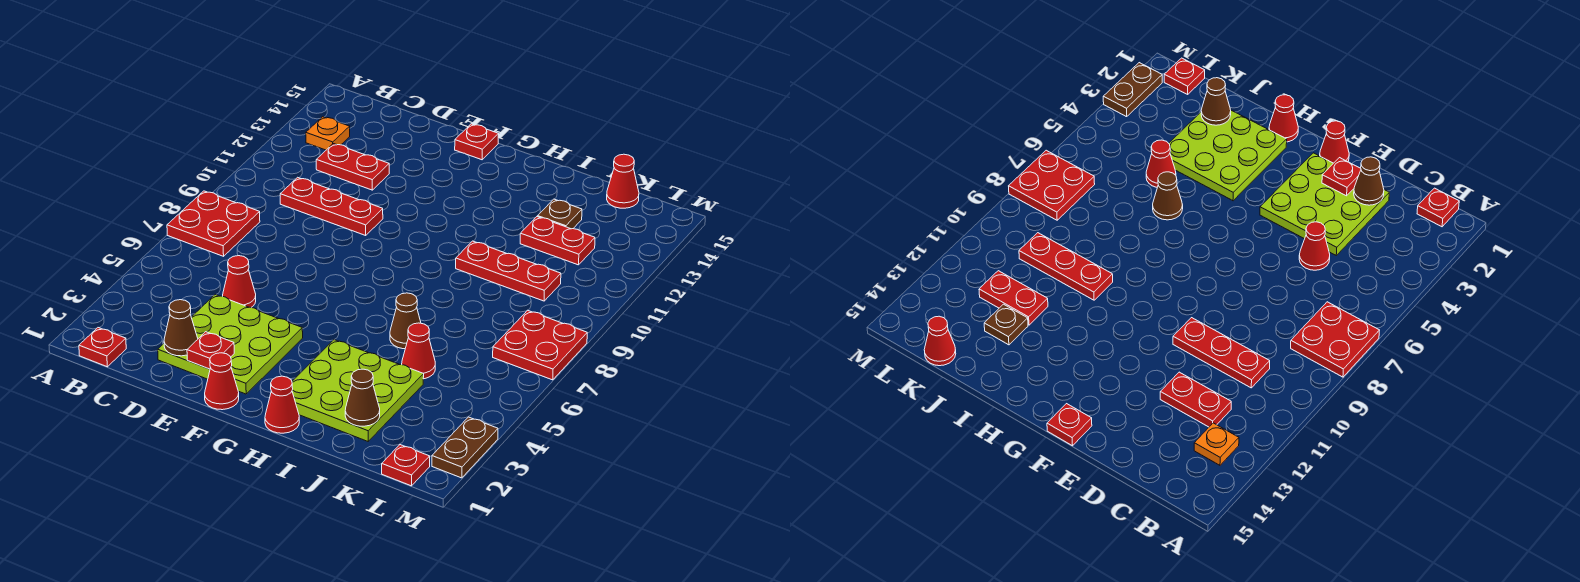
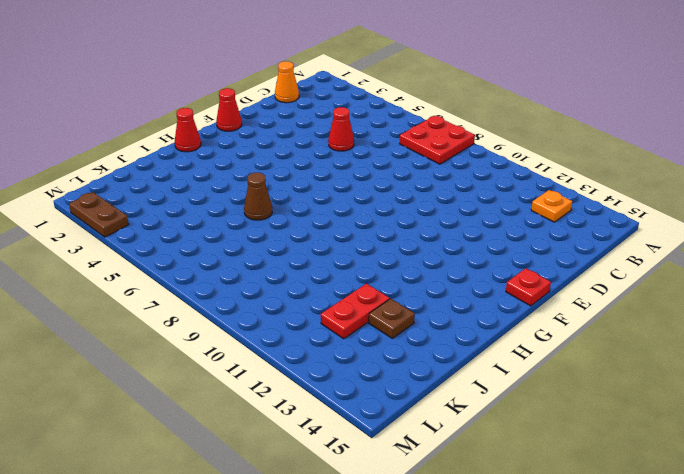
orange cone C1 level 1 -> none
none -> red plate B1 level 1
none -> red plate C10:E10 level 1
none -> red plate C12:D12 level 1

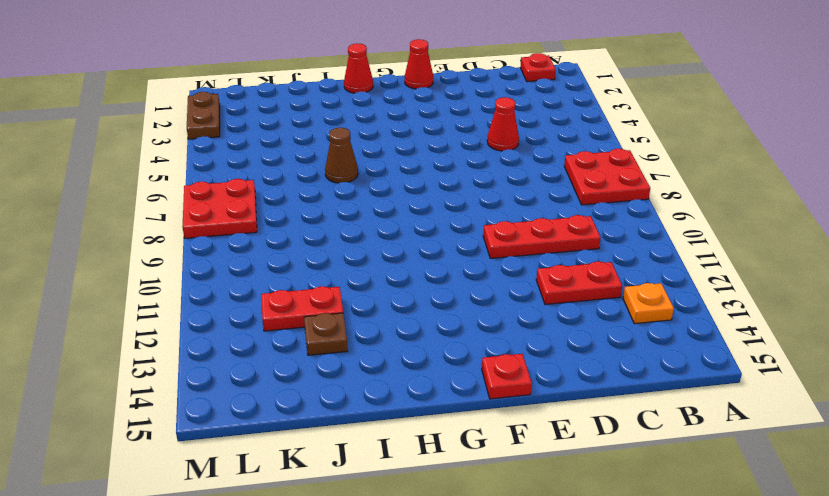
none -> lime plate D2:F4 level 1
none -> lime plate H2:J4 level 1
none -> red plate I10:K10 level 1

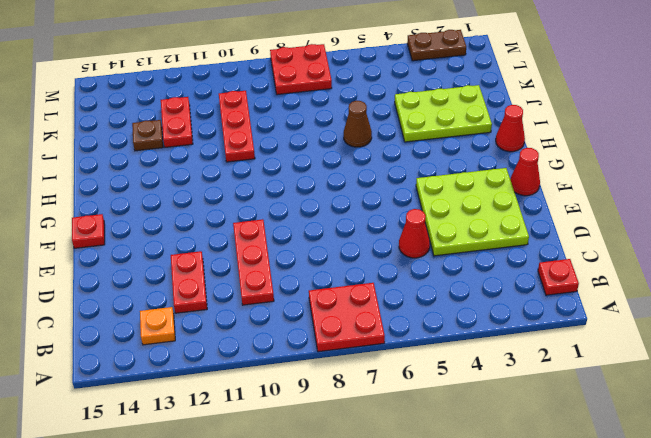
lime plate I2:J4 level 1 -> lime plate H2:J4 level 1
none -> red cone J5 level 1
none -> red cone K15 level 1
none -> red plate L1 level 1

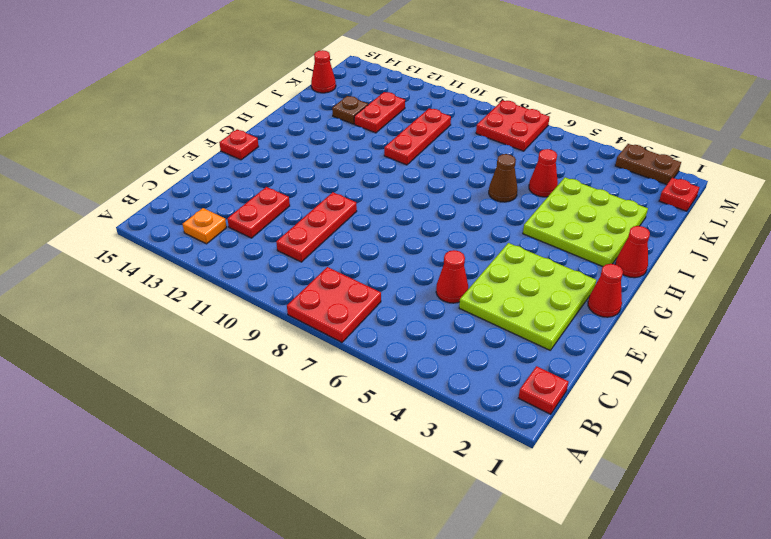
none -> brown cone D2 level 2
none -> red plate E2 level 2
none -> brown cone J2 level 2

